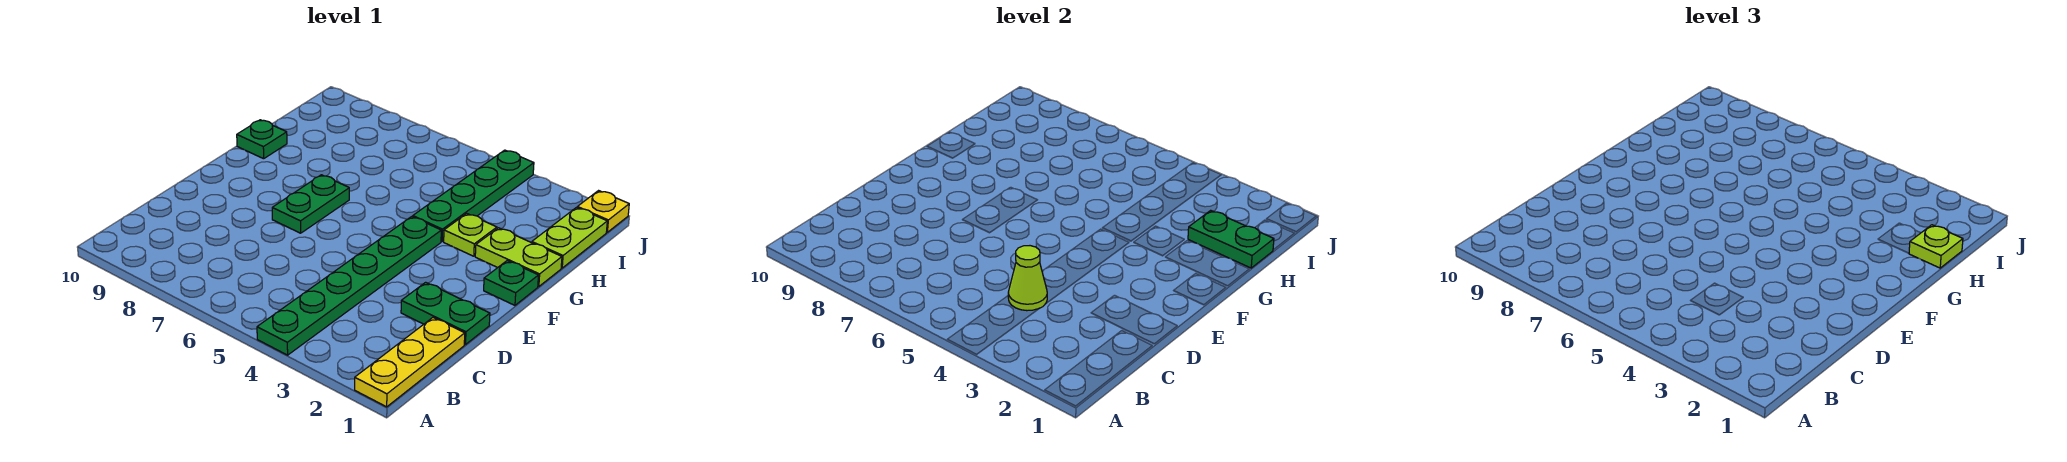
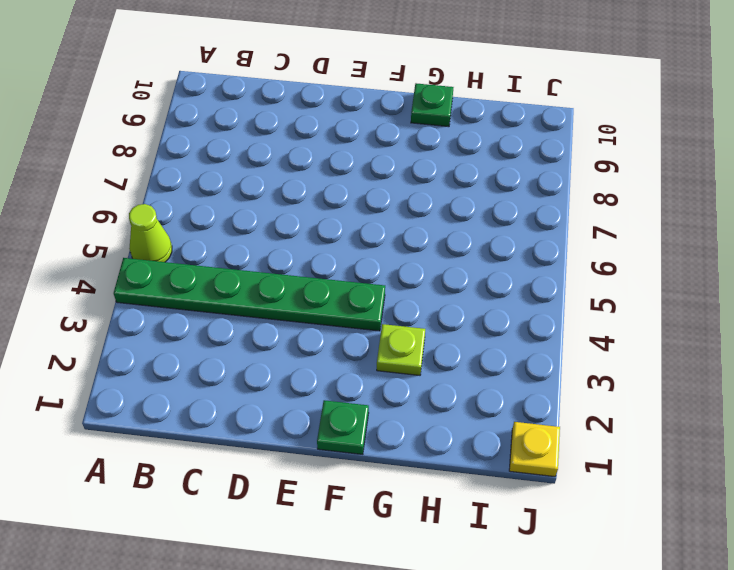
lime cone A5 level 1 -> lime cone C4 level 2
none -> yellow plate A1:C1 level 1
none -> green plate D1:D2 level 1
none -> green plate E7:F7 level 1

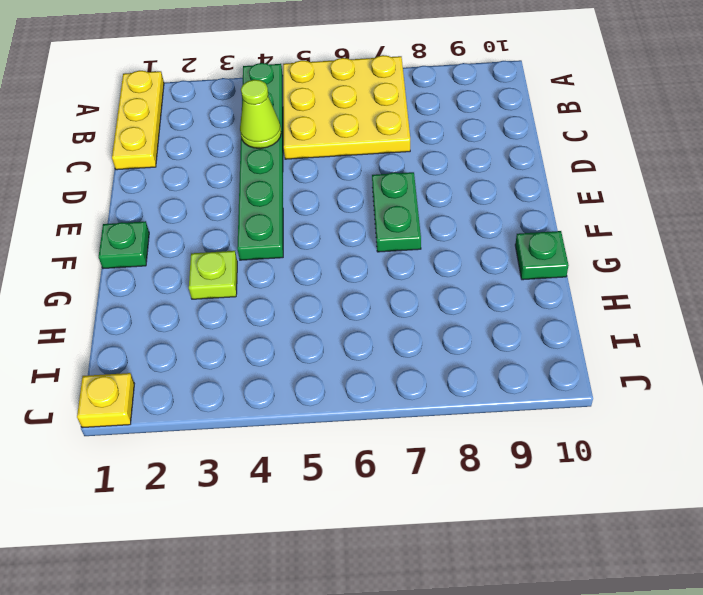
yellow plate A5:C7 level 1 -> none
none -> green plate D1:D2 level 1
none -> lime plate G1:G2 level 1
none -> green plate G4:J4 level 1

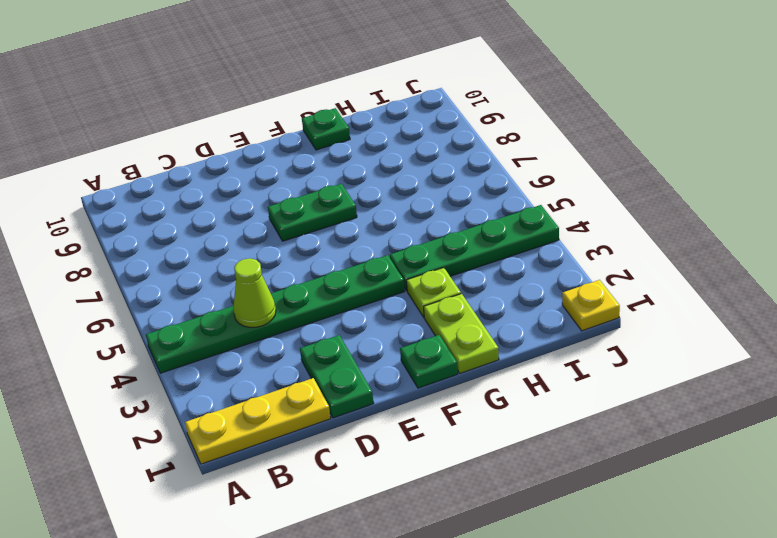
none -> lime plate H1:I1 level 1
none -> green plate H1:H2 level 2
none -> lime plate H1 level 3

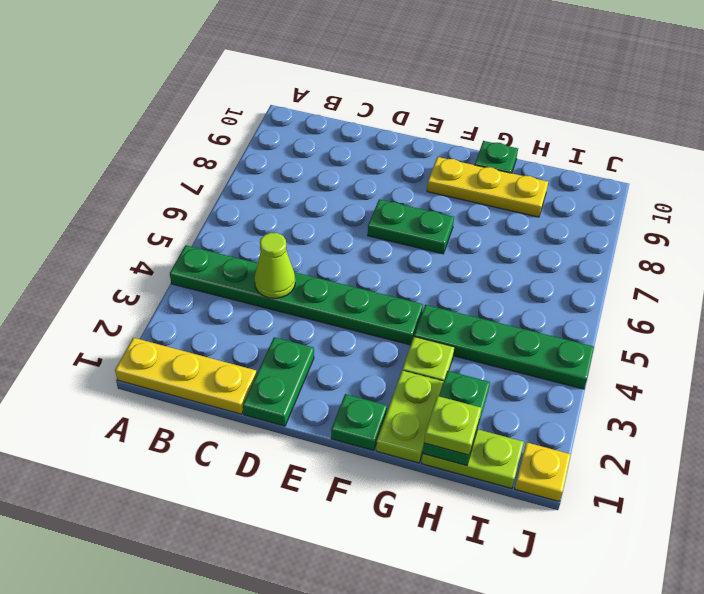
yellow plate F9:H9 level 1 -> none

